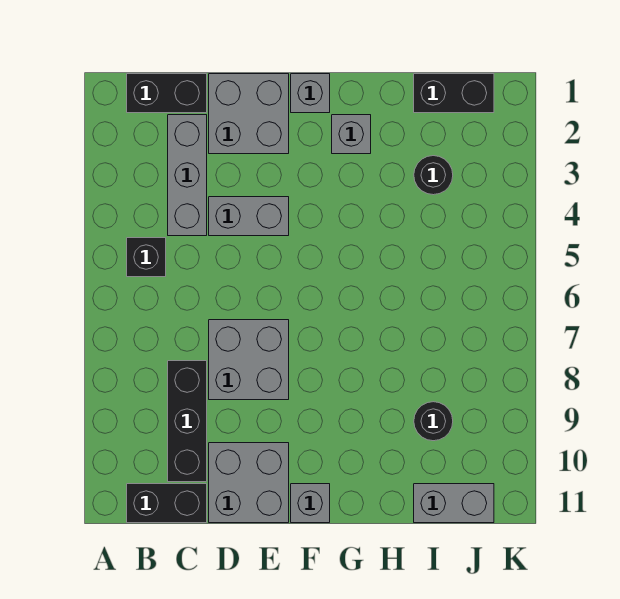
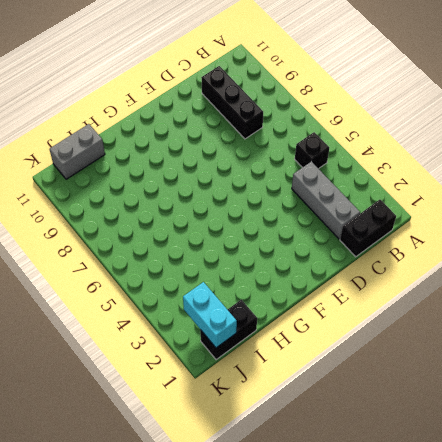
cyan brick J1:J2 level 2 -> none
none -> black brick B11:C11 level 1
none -> grey brick D1:E2 level 1
none -> grey brick D4:E4 level 1

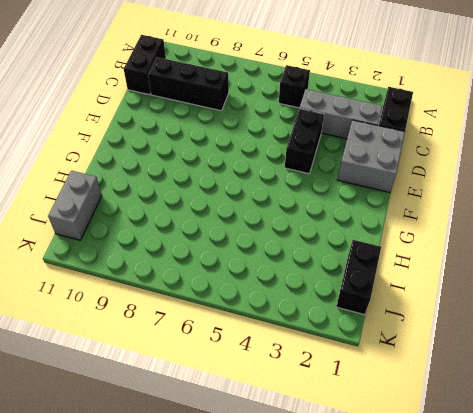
black brick D4:E4 level 1 -> grey brick D4:E4 level 1
none -> grey brick D7:E8 level 1
none -> grey brick D10:E11 level 1
none -> grey brick F1 level 1

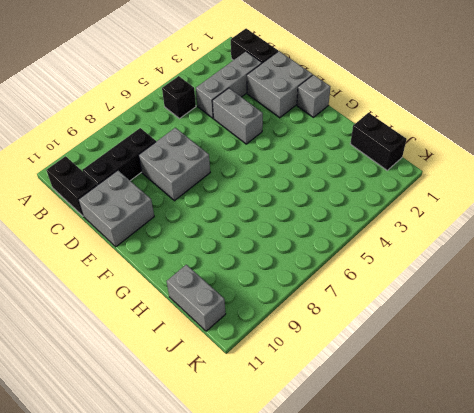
none -> grey brick F11 level 1
none -> grey brick G2 level 1
none -> black round brick I3 level 1

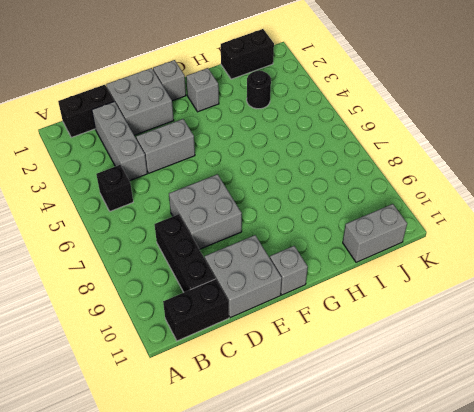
none -> black round brick I9 level 1

